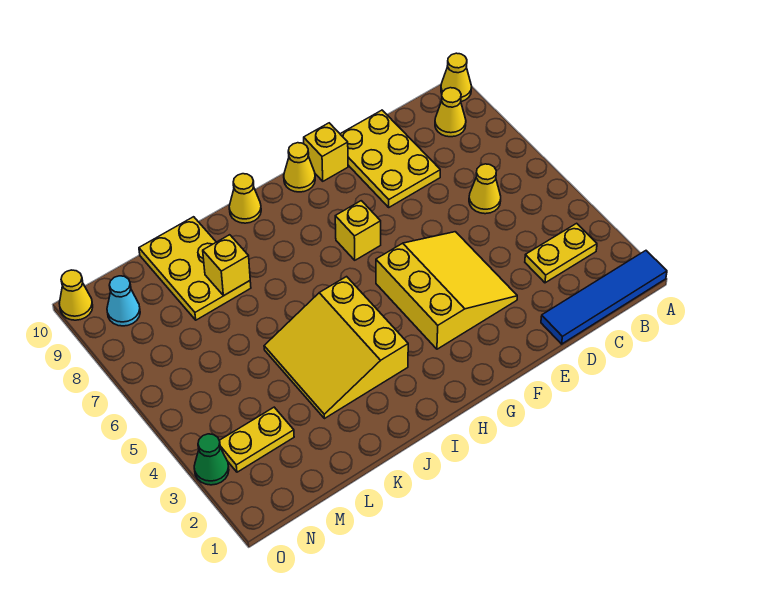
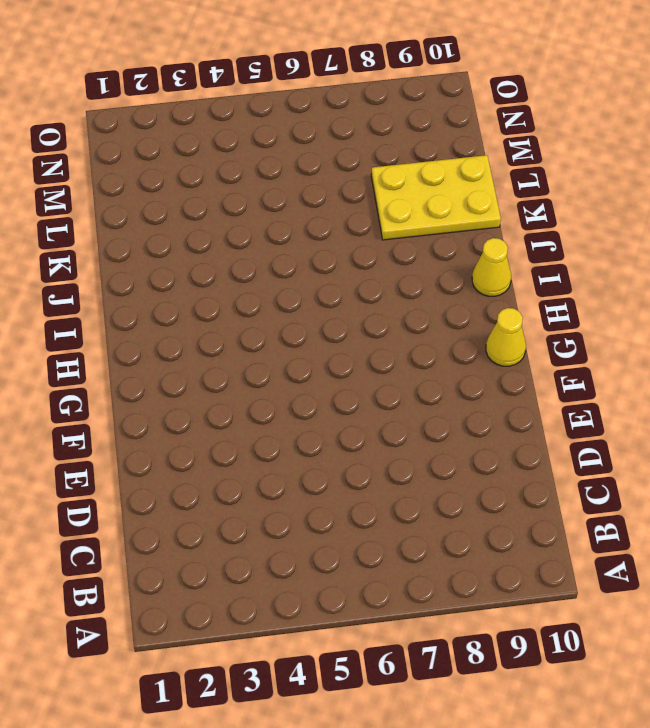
none -> blue tile A1:D1 level 1
none -> yellow cone A10 level 1
none -> yellow plate B3:C3 level 1

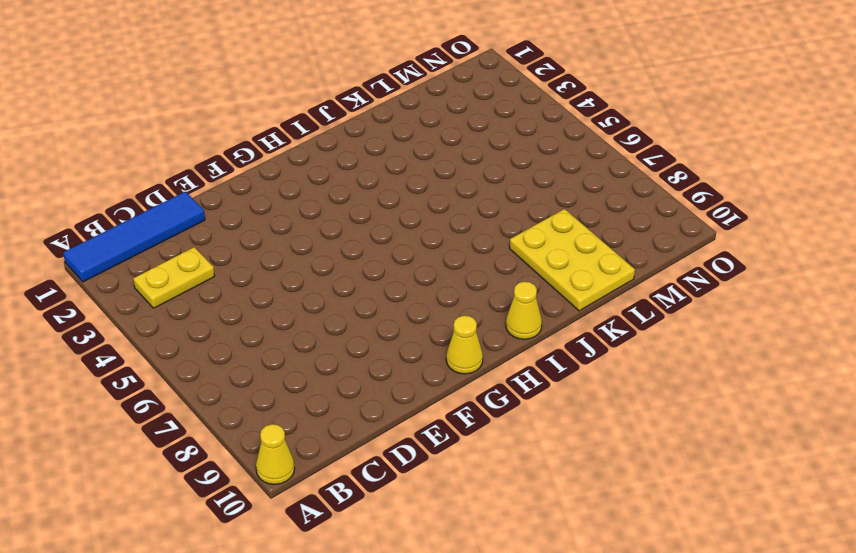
none -> yellow cone B9 level 1
none -> yellow cone C6 level 1
none -> yellow plate D8:E10 level 1

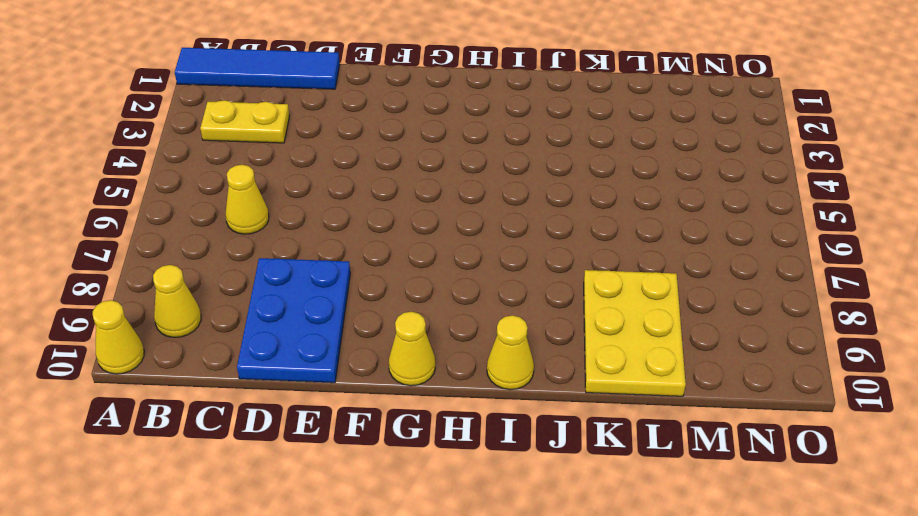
blue plate D8:E10 level 1 -> yellow plate D8:E10 level 1
none -> yellow slope E3:G5 level 1 top G
none -> yellow brick F10 level 1
none -> yellow brick G7 level 1

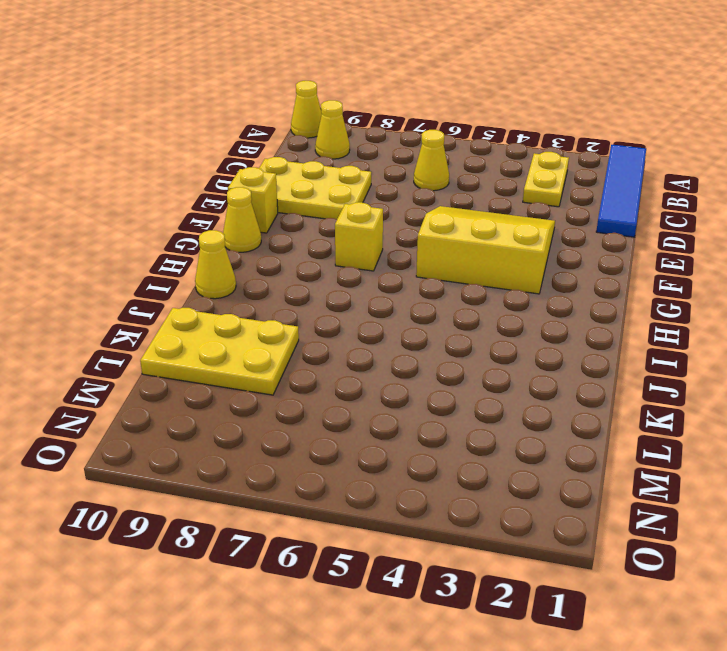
none -> yellow slope I3:K5 level 1 top I
none -> yellow plate M3:N3 level 1
none -> cyan cone N9 level 1

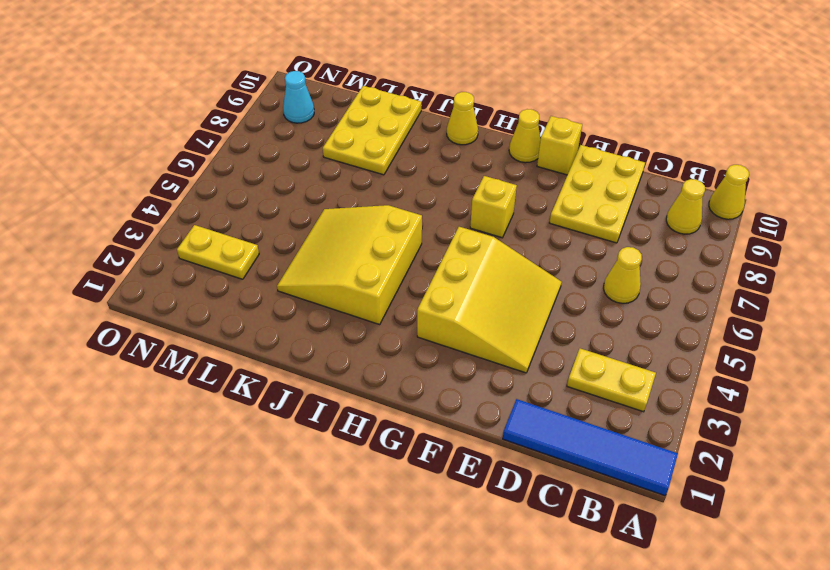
none -> green cone O3 level 1
none -> yellow cone O10 level 1
none -> yellow brick K8 level 2

